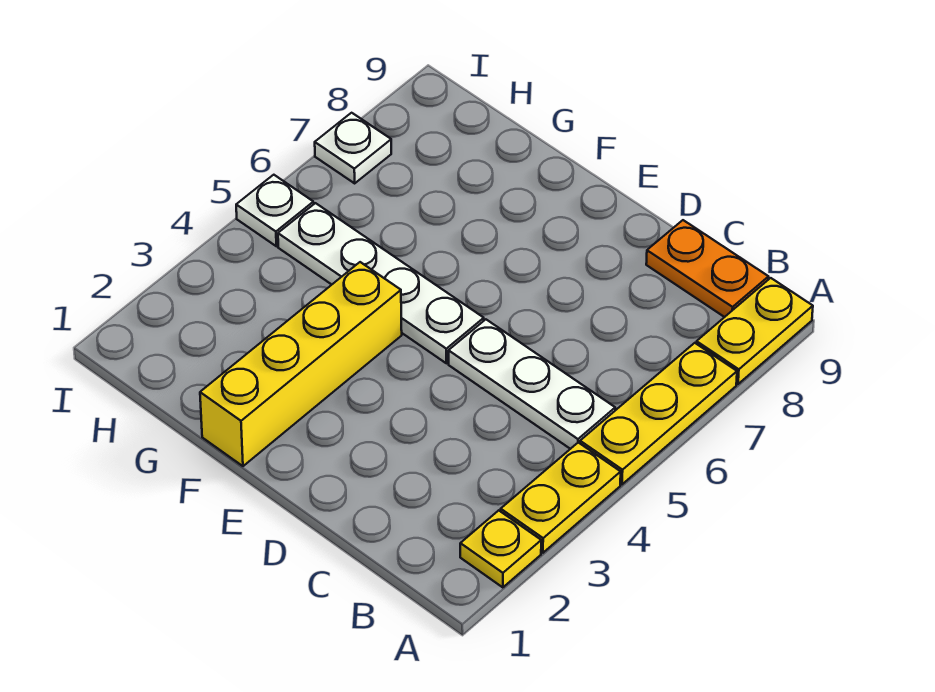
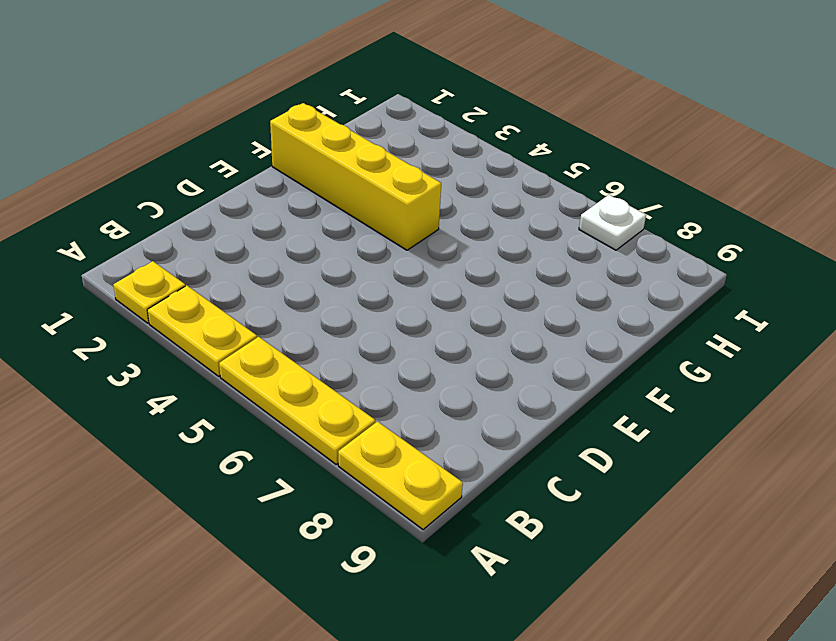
none -> white plate B5:D5 level 1
none -> orange plate B9:C9 level 1

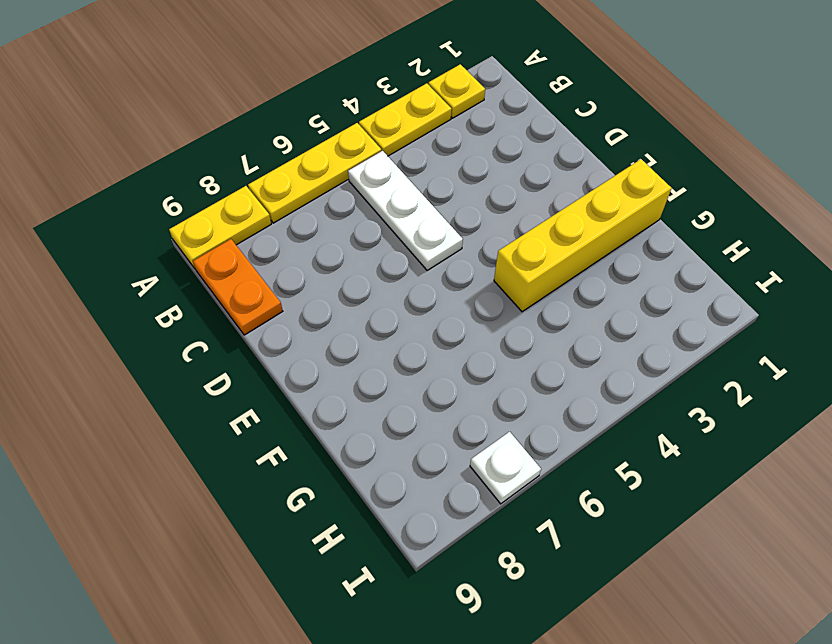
none -> white plate E5:H5 level 1
none -> white plate I5 level 1

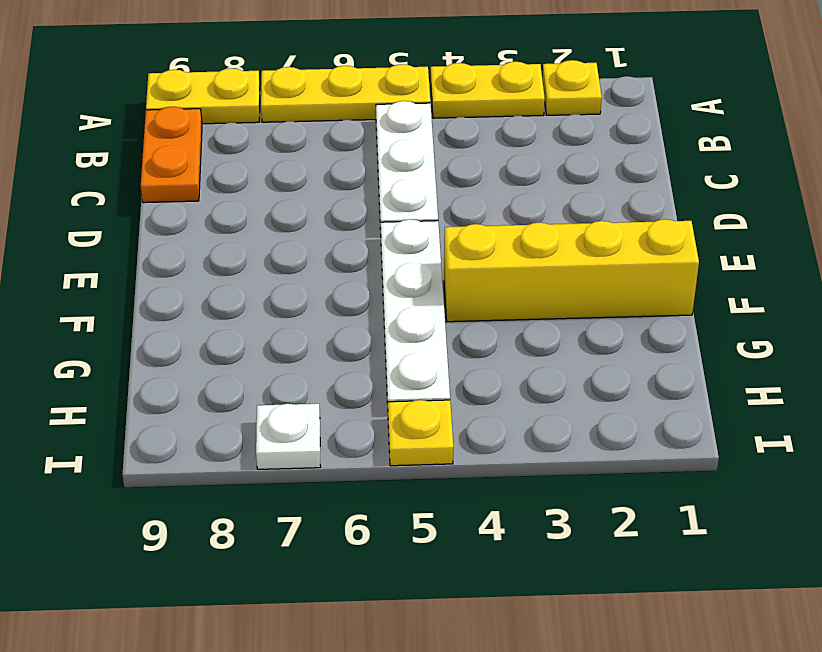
yellow plate I5 level 1 -> white plate I5 level 1

